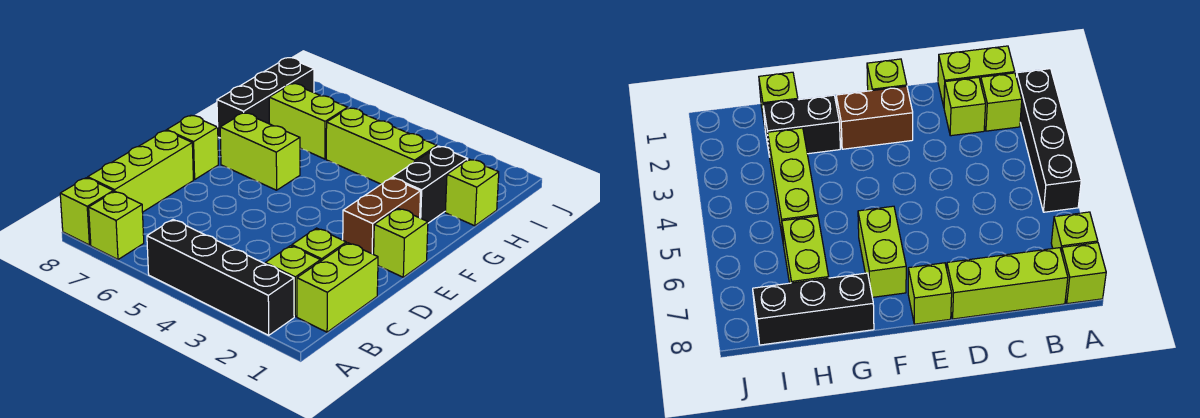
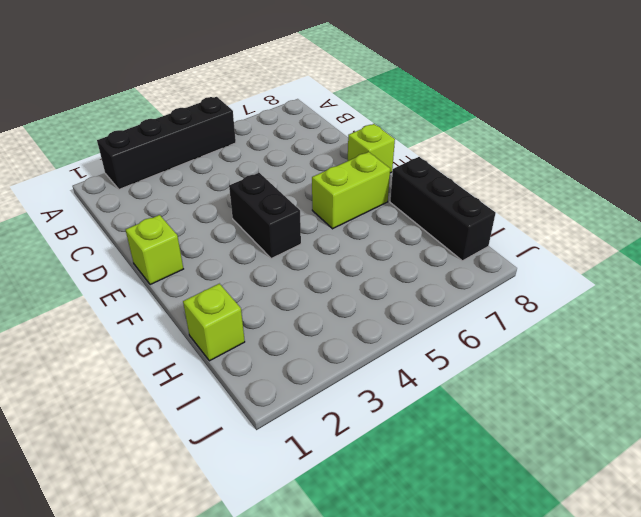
black brick E4:F4 level 1 -> black brick G2:H2 level 1
none -> lime brick A7 level 1
none -> lime brick A8 level 1
none -> lime brick B1:C1 level 1

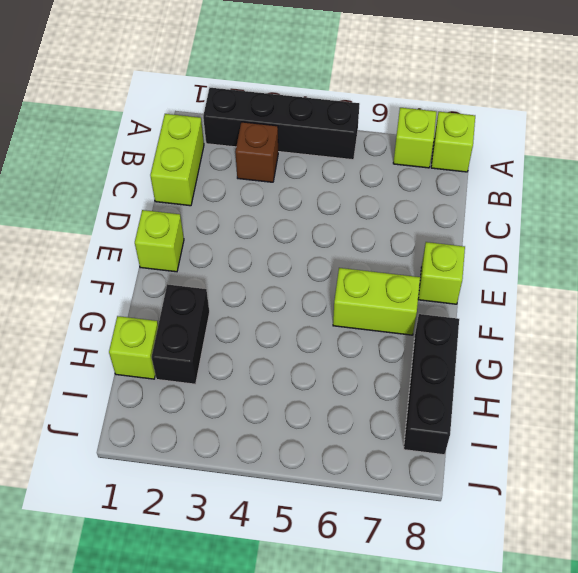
brown brick B3 level 1 -> none
none -> lime brick B2 level 1
none -> lime brick B8:D8 level 1
none -> lime brick C2 level 1

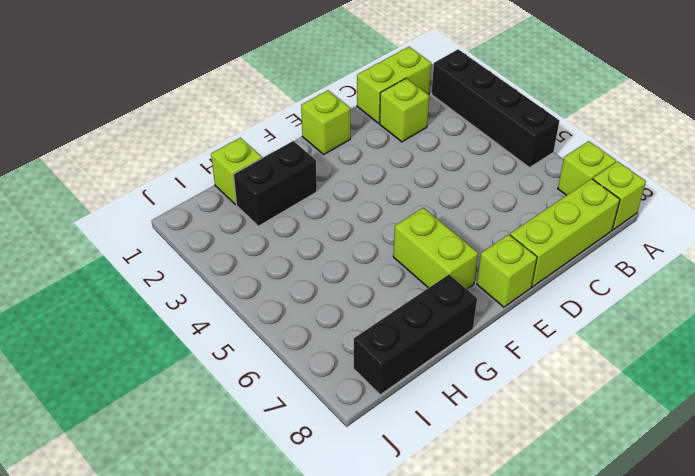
none -> lime brick B2 level 1
none -> brown brick E2:F2 level 1
none -> lime brick H3:H5 level 1

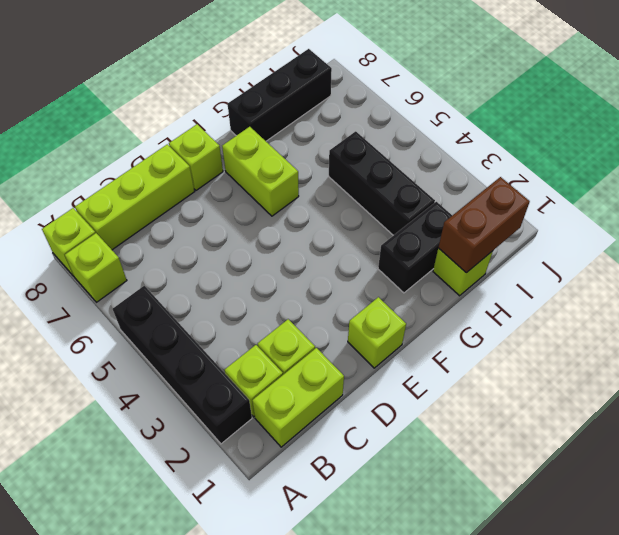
brown brick H1:I1 level 2 -> brown brick E2:F2 level 1
black brick H3:H5 level 1 -> lime brick H3:H5 level 1
none -> lime brick H6:H7 level 1

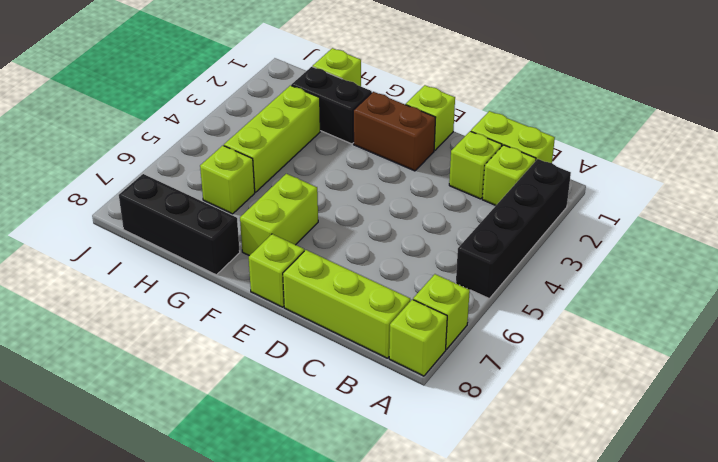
lime brick H6 level 1 -> lime brick H6:H7 level 1

